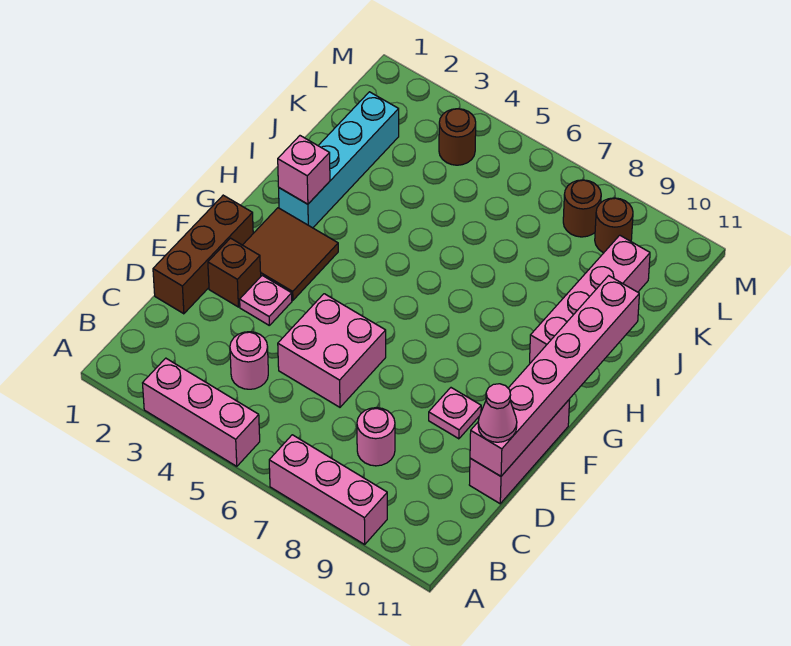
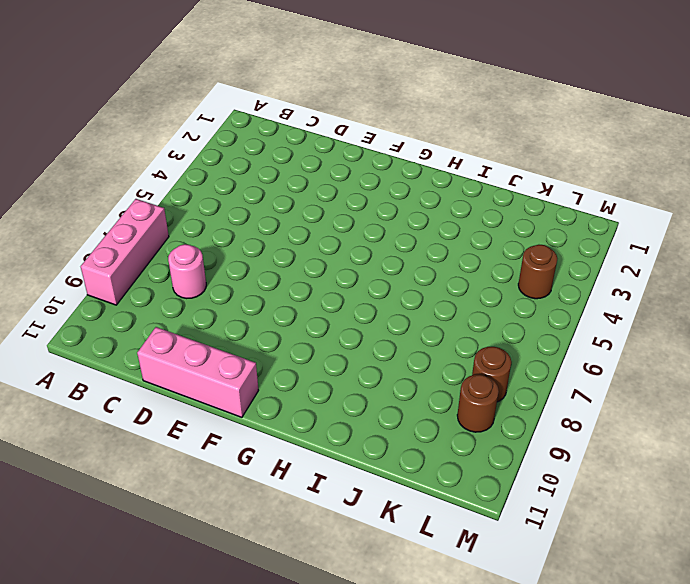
none -> pink brick A3:A5 level 1
none -> pink round brick C4 level 1
none -> brown brick D1:F1 level 1

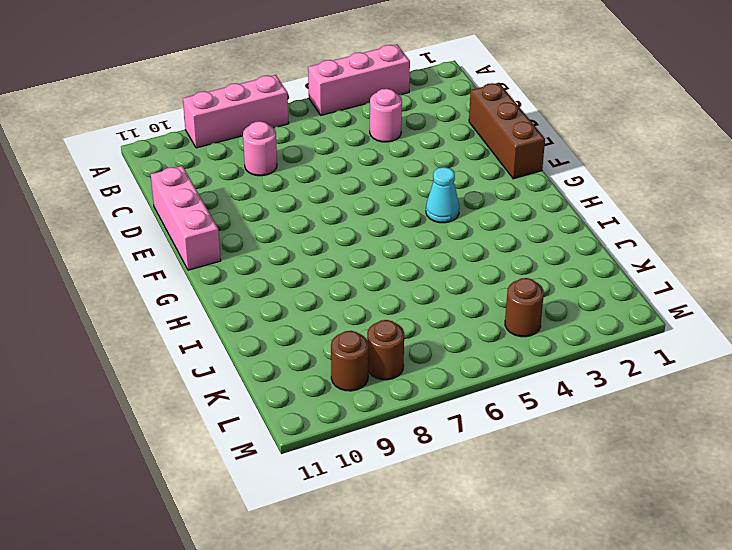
cyan cone G4 level 1 -> none
none -> pink brick D5:E6 level 1
none -> brown brick E2 level 1
none -> pink plate E3 level 1

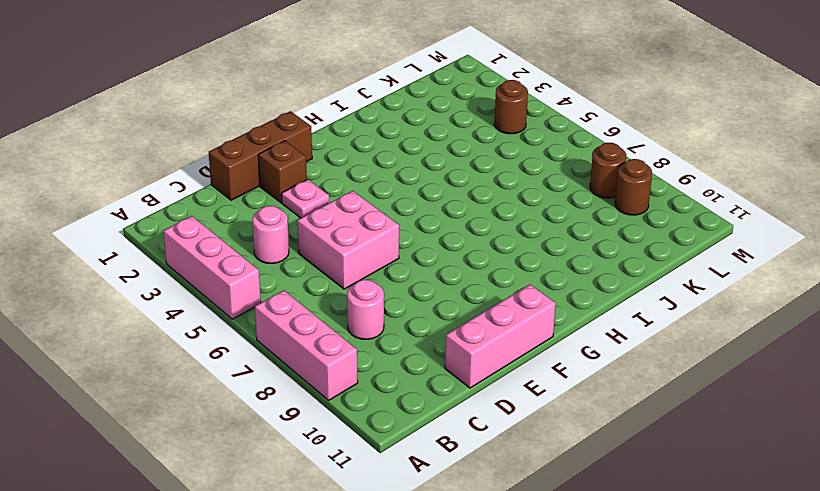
none -> pink plate E9 level 1
none -> brown tile F2:G3 level 1
none -> cyan brick H2:K2 level 1

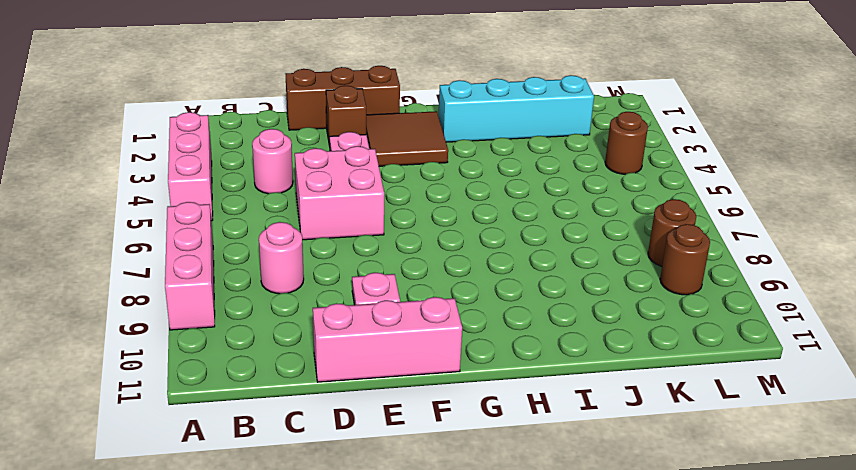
none -> pink brick H10:K10 level 1
none -> pink brick D11:I11 level 2
none -> pink brick H2 level 2

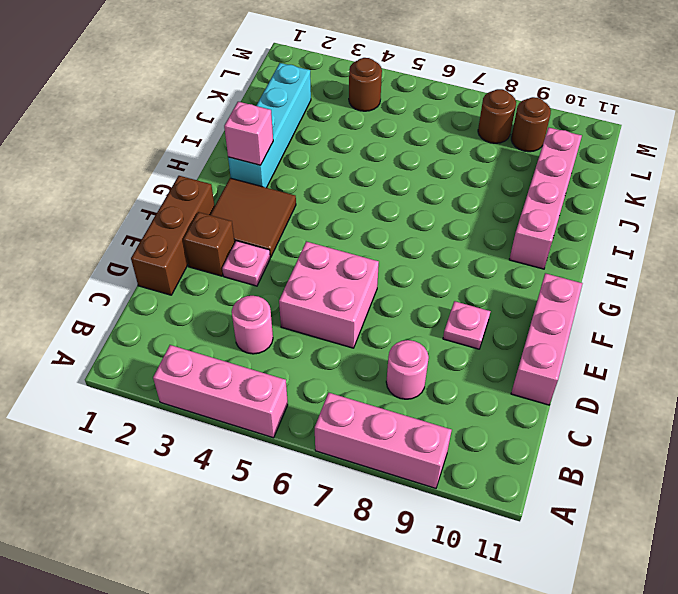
none -> pink brick D11:I11 level 2
none -> pink cone D11 level 3

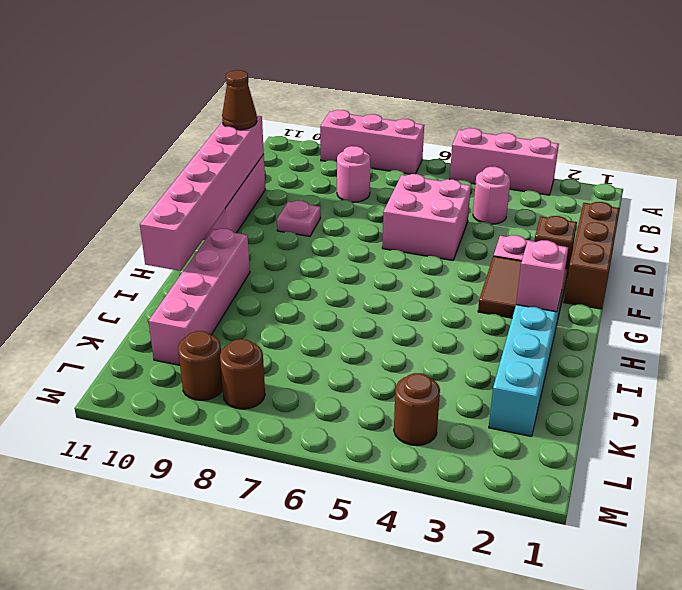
brown cone D11 level 3 -> pink cone D11 level 3

